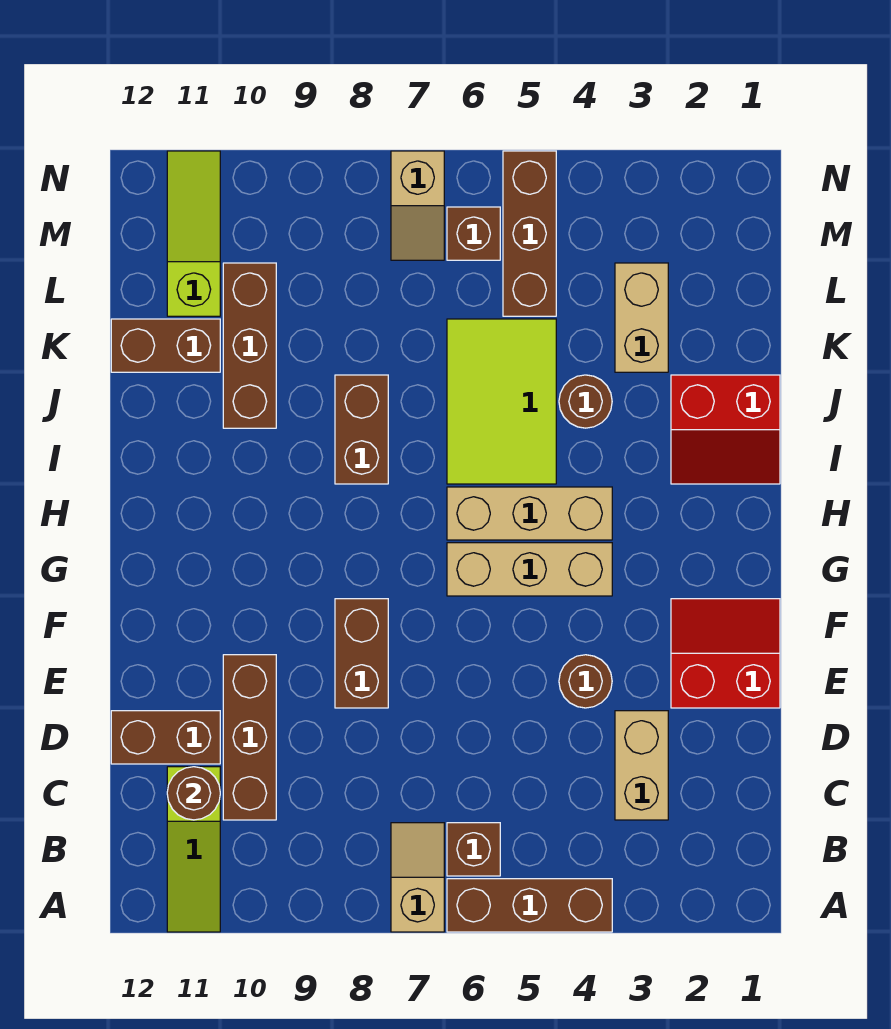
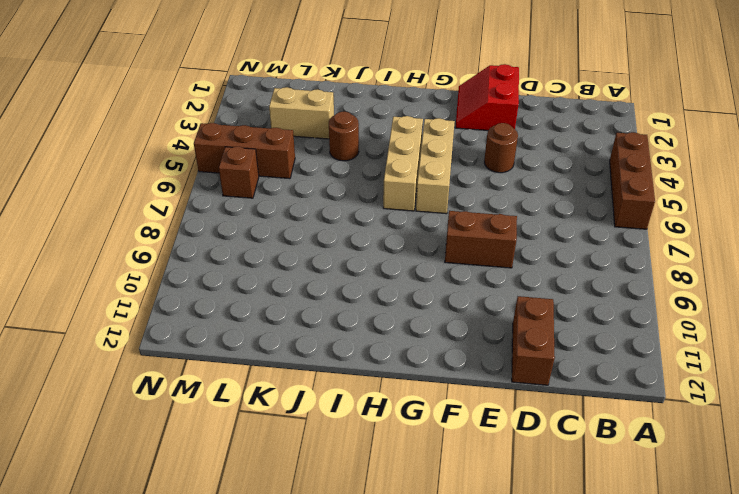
none -> tan slope A7:B7 level 1 top A
none -> lime slope A11:C11 level 1 top C
none -> brown brick B6 level 1

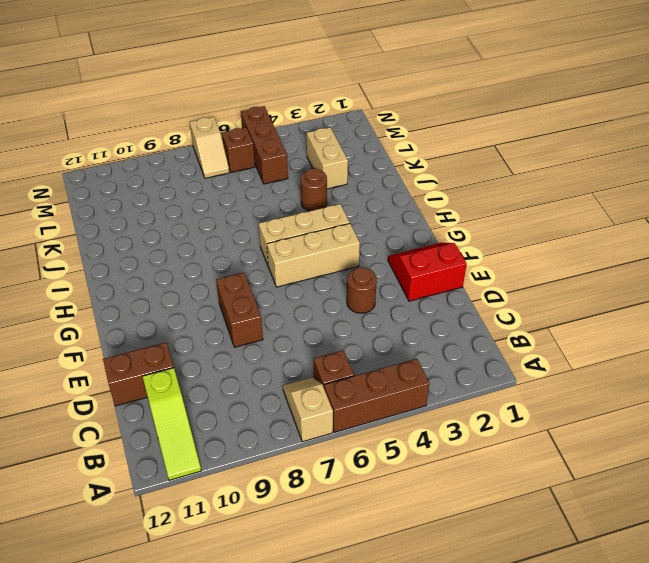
none -> tan brick C3:D3 level 1
none -> brown brick C10:E10 level 1
none -> red slope I1:J2 level 1 top J

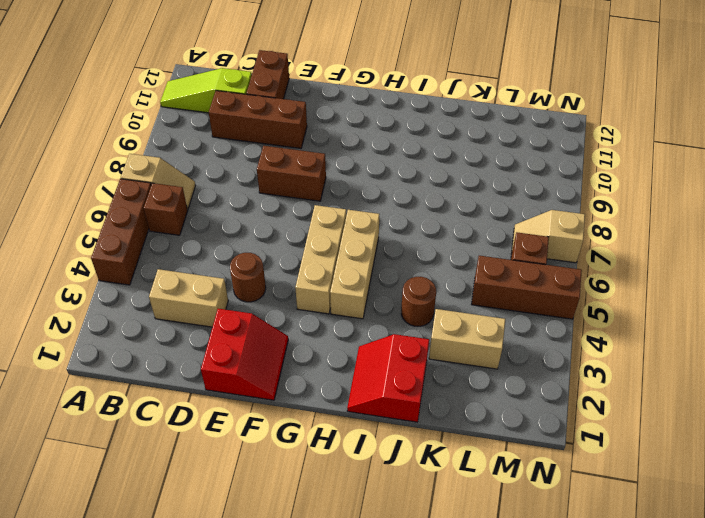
none -> lime tile I5:K6 level 1
none -> brown brick I8:J8 level 1
none -> brown brick J10:L10 level 1

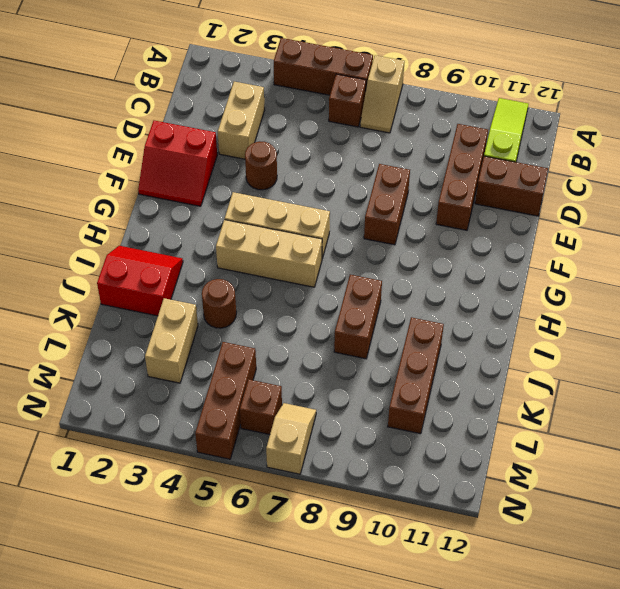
none -> lime tile I5:K6 level 1
none -> brown brick K11:K12 level 1
none -> lime slope L11:N11 level 1 top L

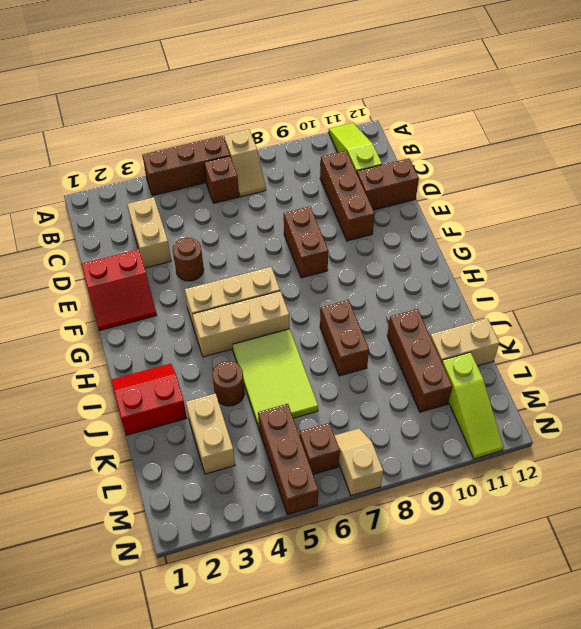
tan brick K11:K12 level 1 -> brown brick K11:K12 level 1
none -> brown round brick C11 level 2

